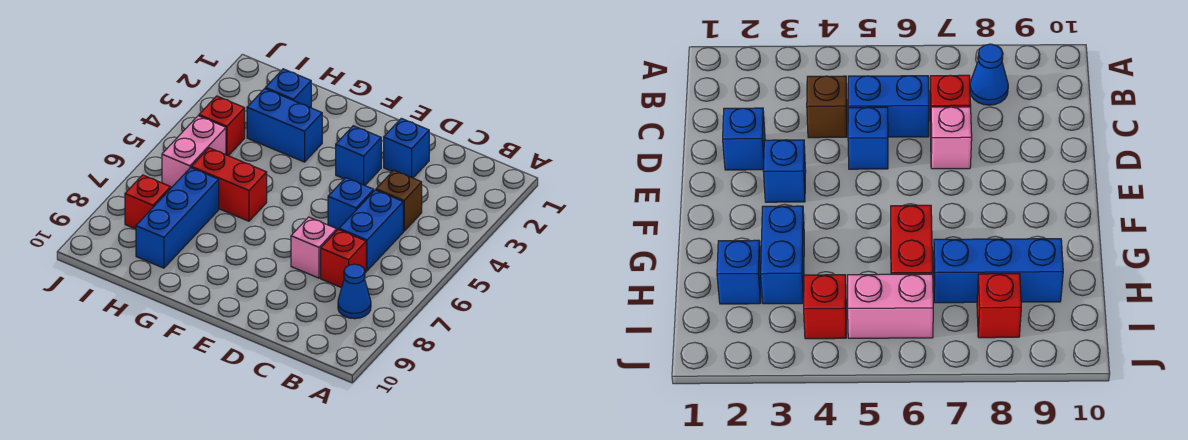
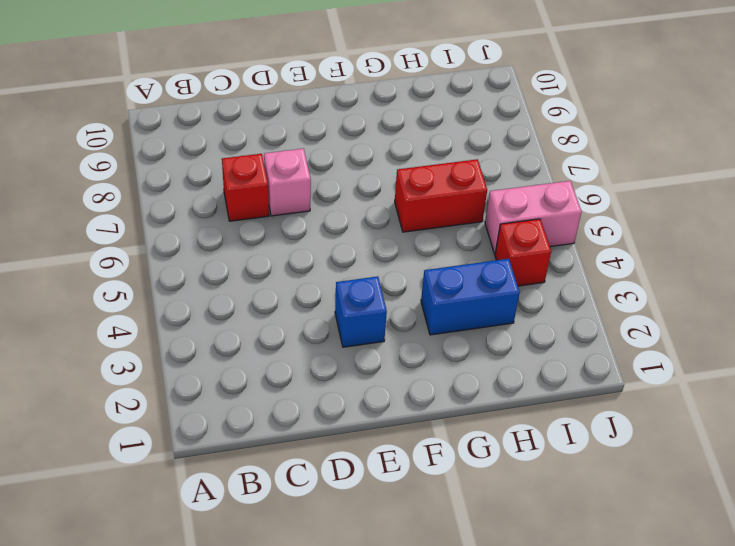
pink brick I5:J5 level 1 -> pink brick I5:I6 level 1
none -> blue cone B8 level 1
none -> brown brick C4 level 1
none -> blue brick C5:C6 level 1

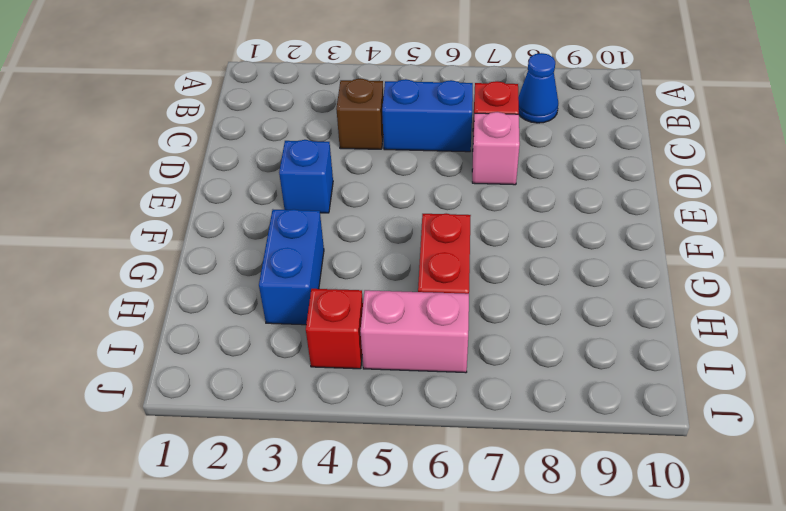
none -> blue brick D2 level 1
none -> blue brick D5 level 1
none -> blue brick H2 level 1

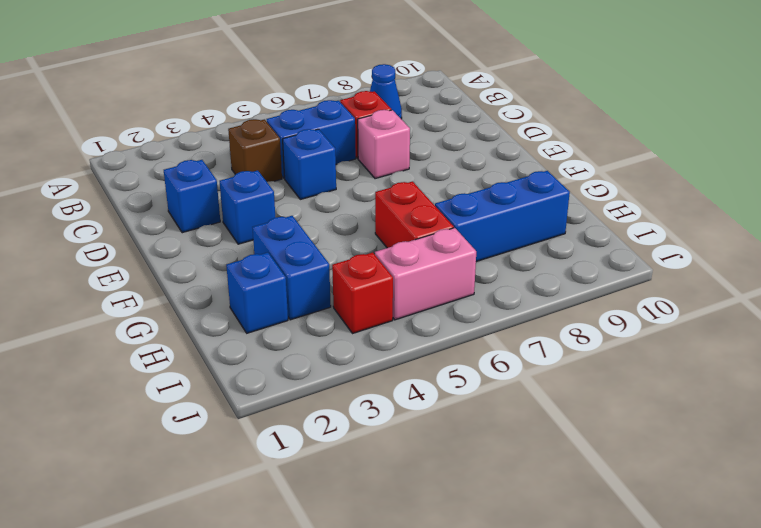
none -> red brick I8 level 1

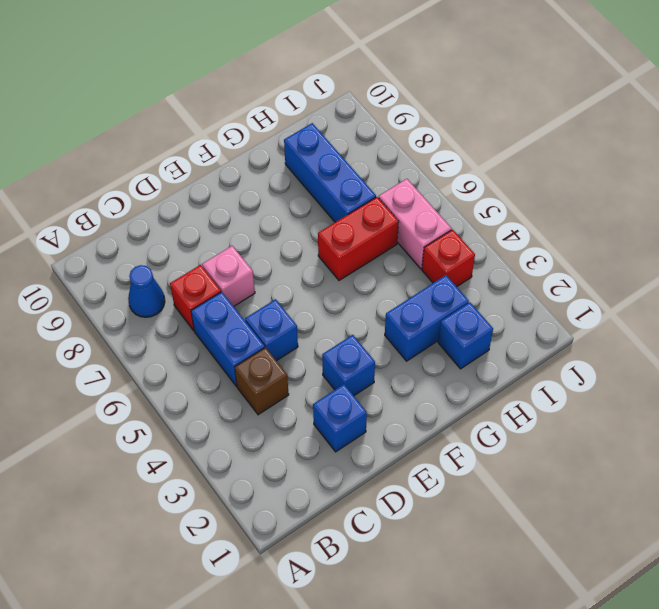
none -> red brick I8 level 1

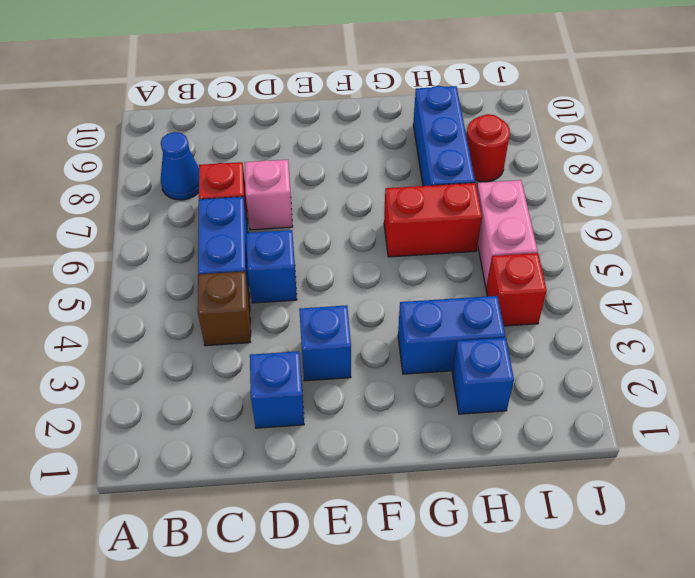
red round brick I8 level 1 -> red brick I8 level 1

